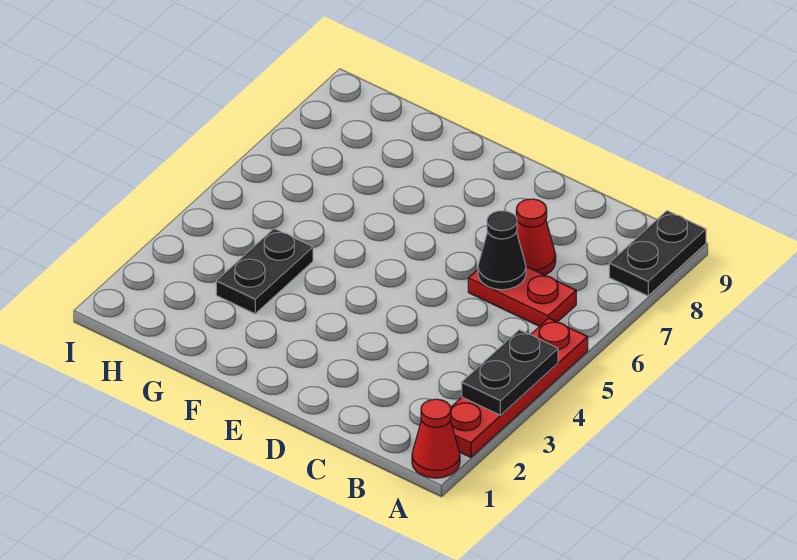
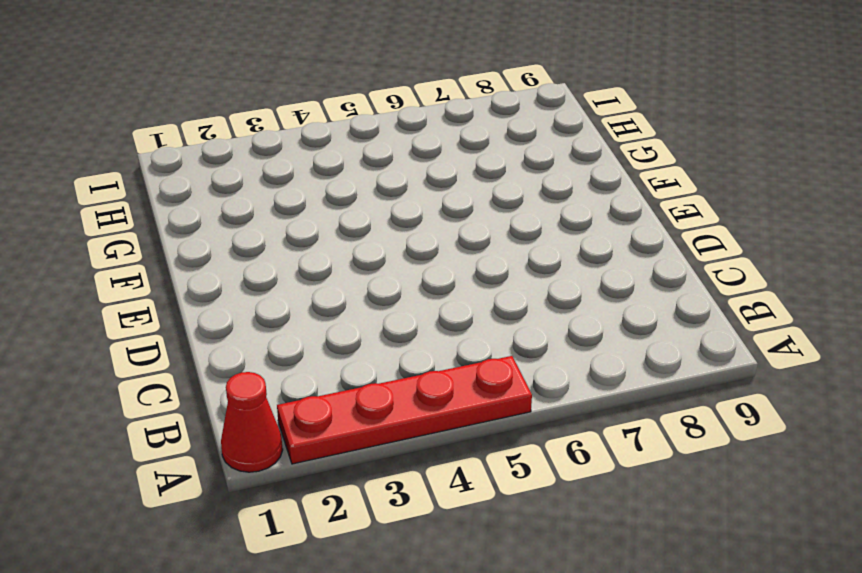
none -> black plate A8:A9 level 1
none -> red plate B6:C6 level 1

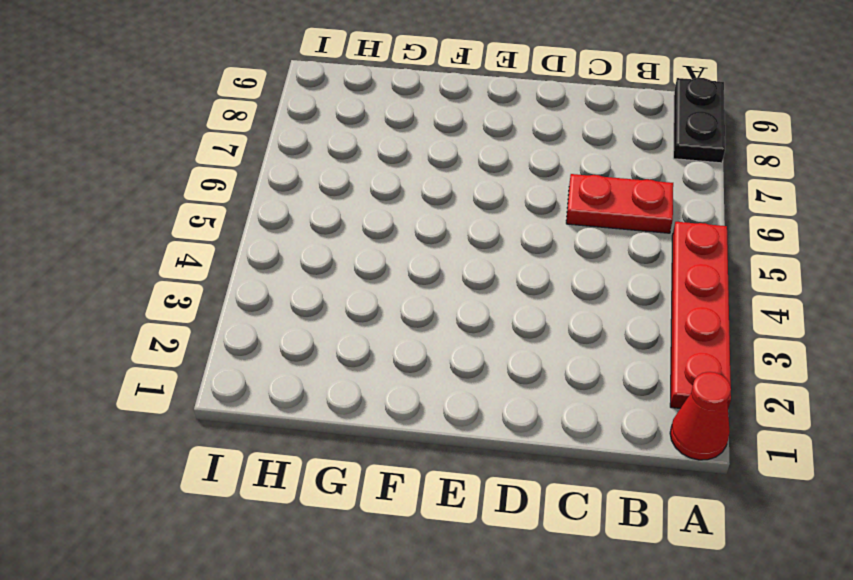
none -> red cone C7 level 1
none -> black plate G3:G4 level 1

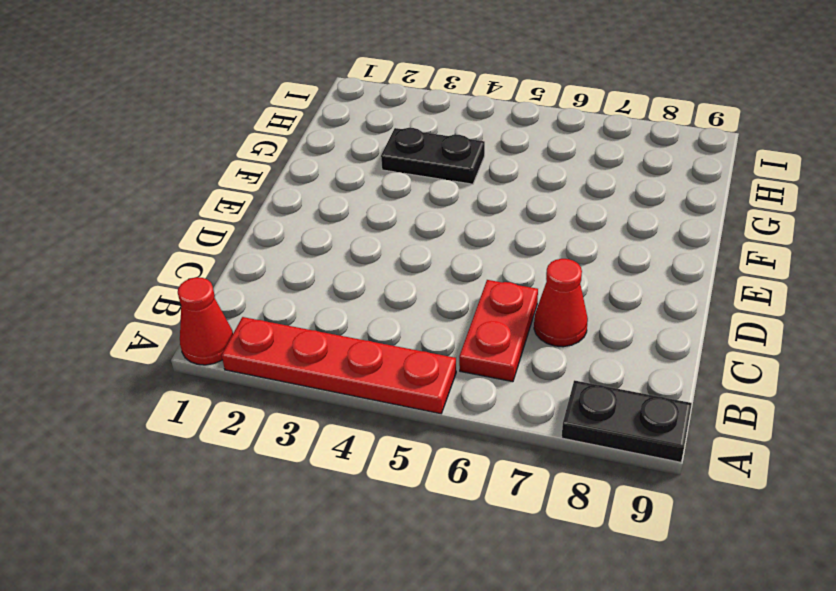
none -> black plate A3:A4 level 2
none -> black cone C6 level 2

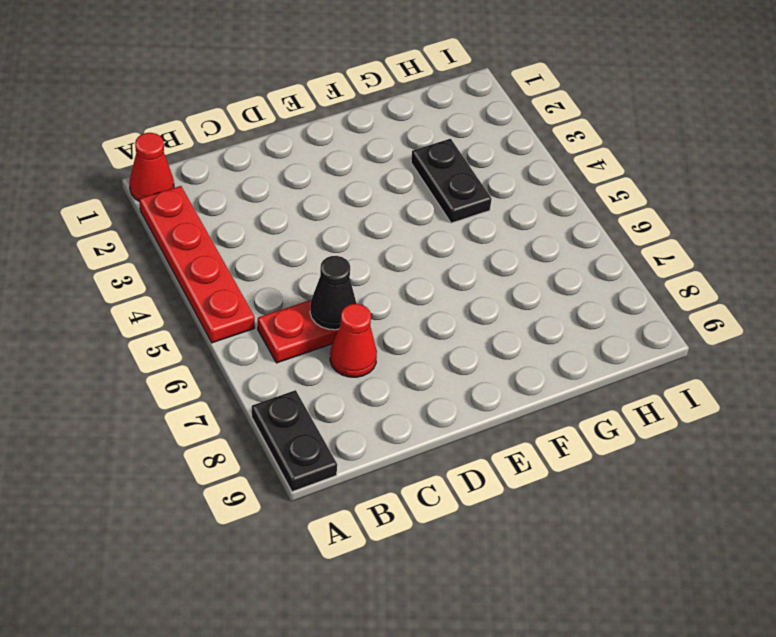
none -> black plate A3:A4 level 2

